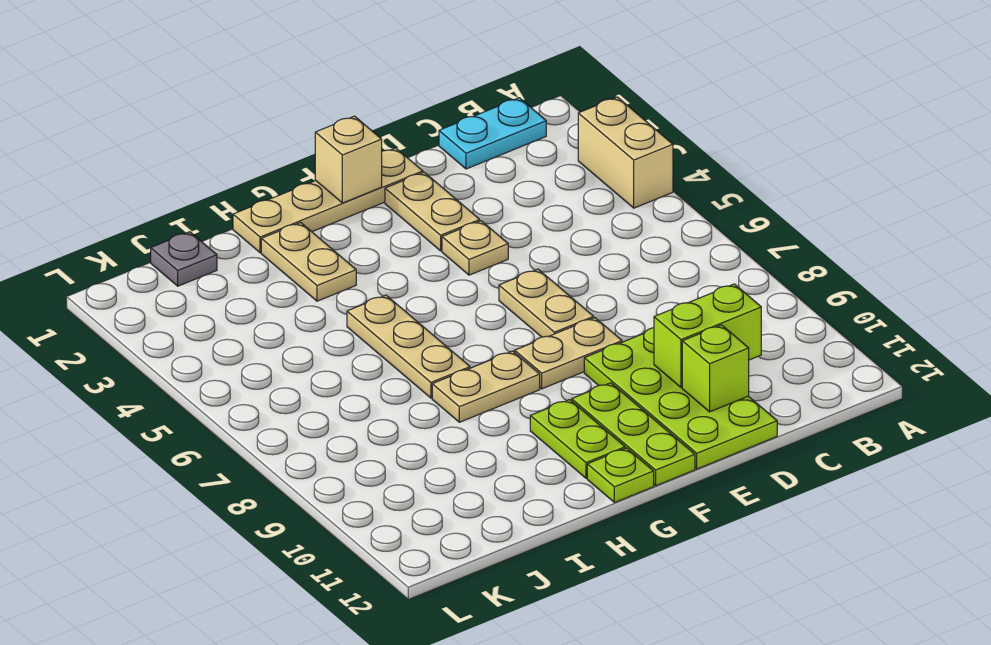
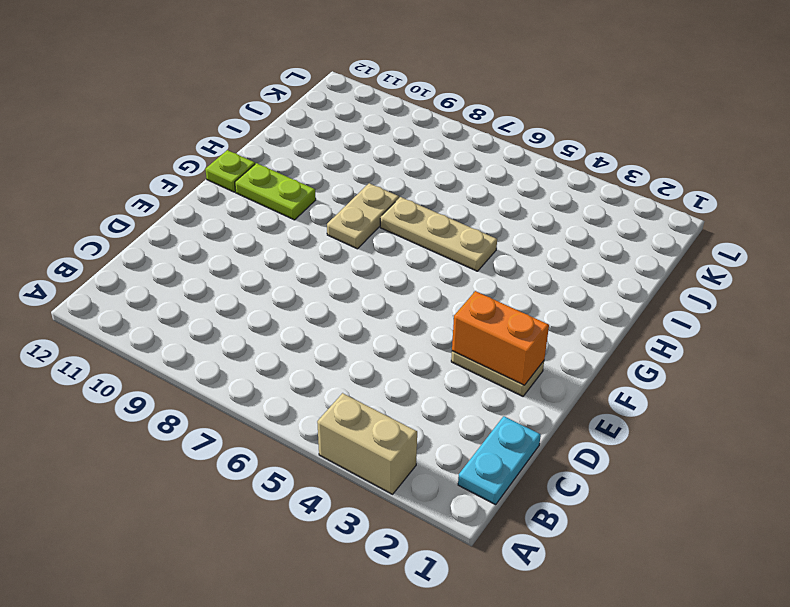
orange brick E2:E3 level 2 -> none
none -> lime plate D9:E12 level 1
none -> tan plate E1:H1 level 1
none -> tan plate E4 level 1

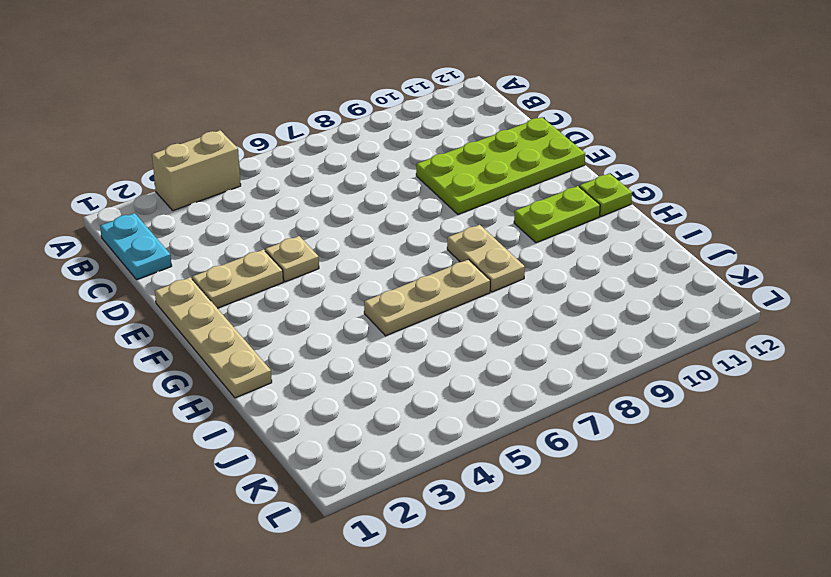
none -> tan plate E6:E7 level 1
none -> tan plate E8:F8 level 1
none -> lime plate F10:F12 level 1

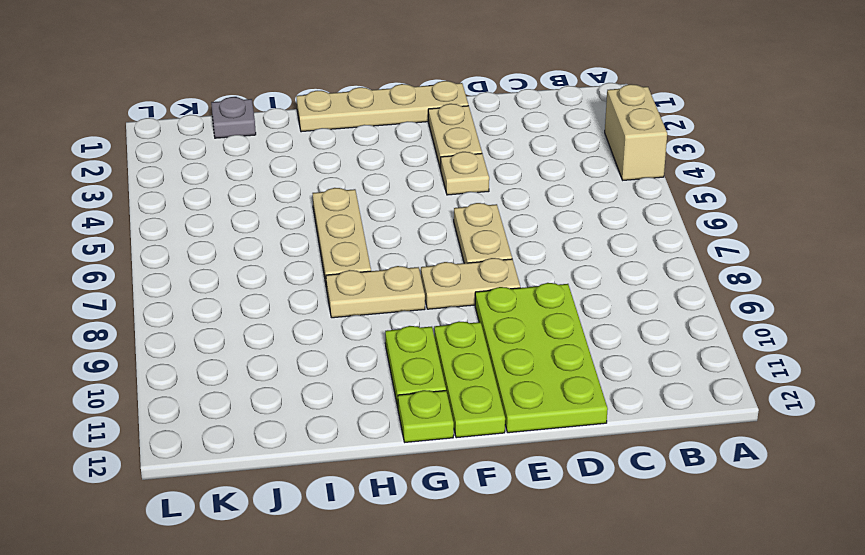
none -> cyan plate B1:C1 level 1
none -> tan plate H2:H3 level 1
none -> lime brick C10:D10 level 2

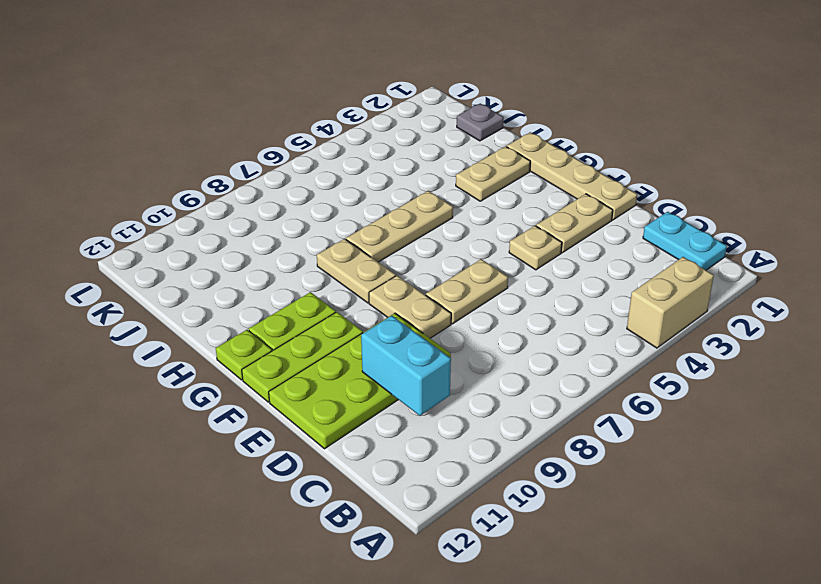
cyan brick C10:D10 level 2 -> lime brick C10:D10 level 2
none -> lime brick D11 level 2
none -> tan brick F1 level 2

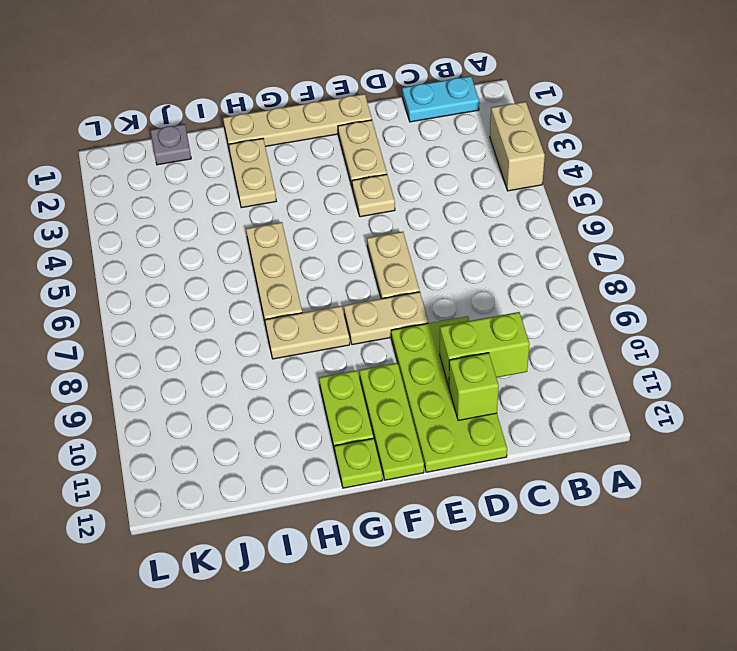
none -> tan brick F1 level 2

